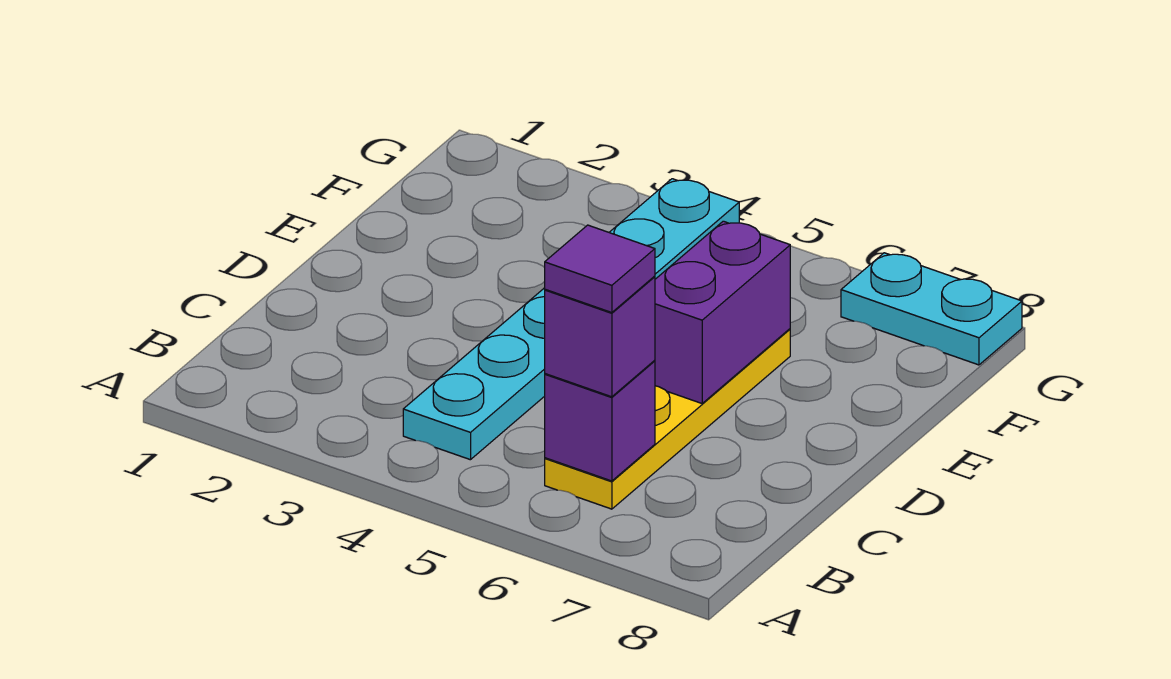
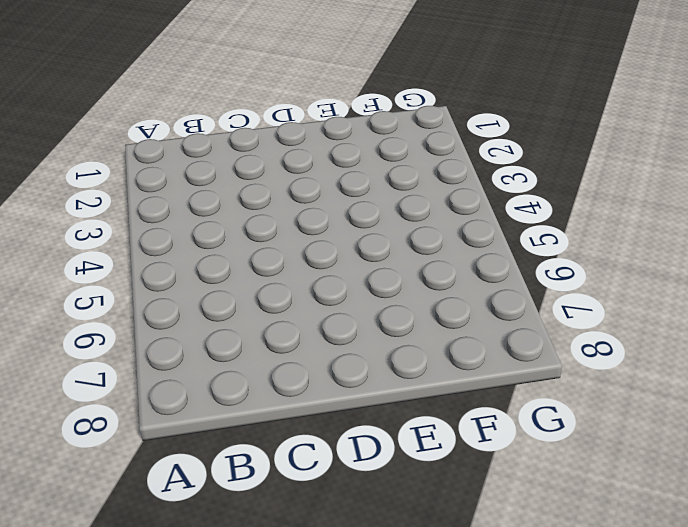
none -> cyan plate B4:G4 level 1
none -> yellow plate B6:E6 level 1

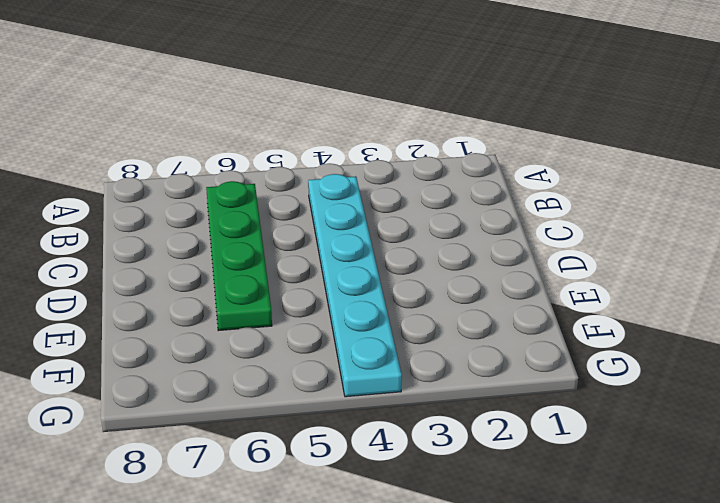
green plate B6:E6 level 1 -> yellow plate B6:E6 level 1
none -> cyan plate G7:G8 level 1
none -> purple brick B6 level 2

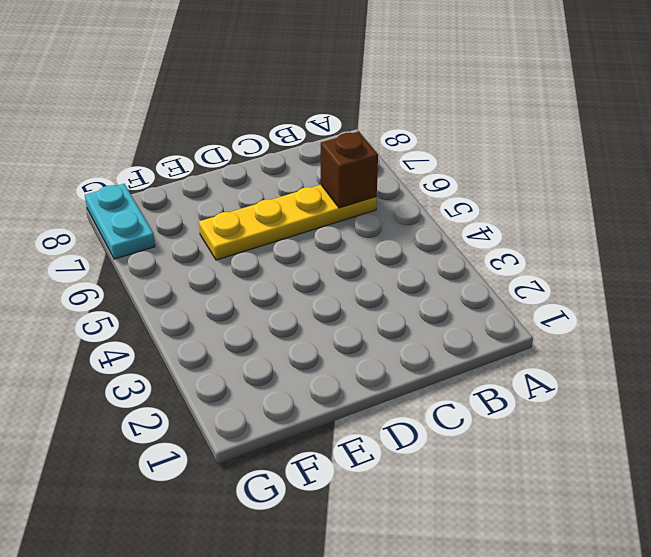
brown brick B6 level 2 -> purple brick B6 level 2
none -> cyan plate B4:G4 level 1
none -> purple brick D6:E6 level 2

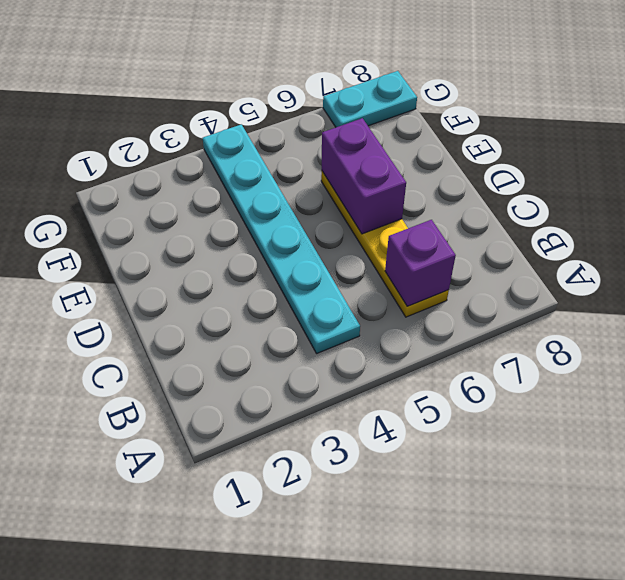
none -> purple brick B6 level 3
none -> purple tile B6 level 4

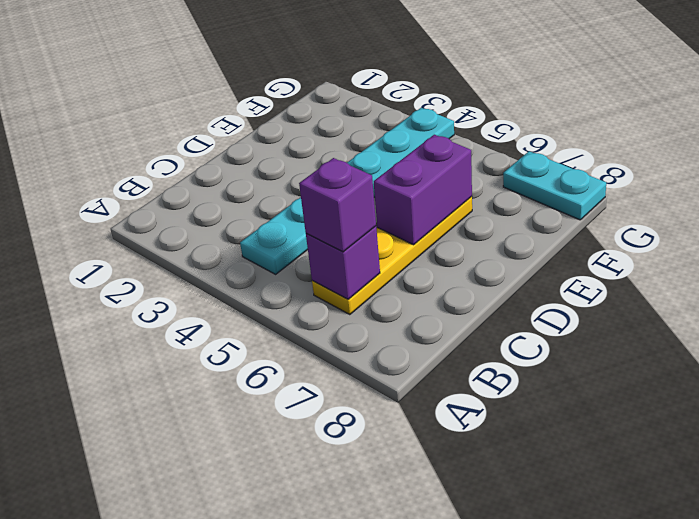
none -> purple tile B6 level 4

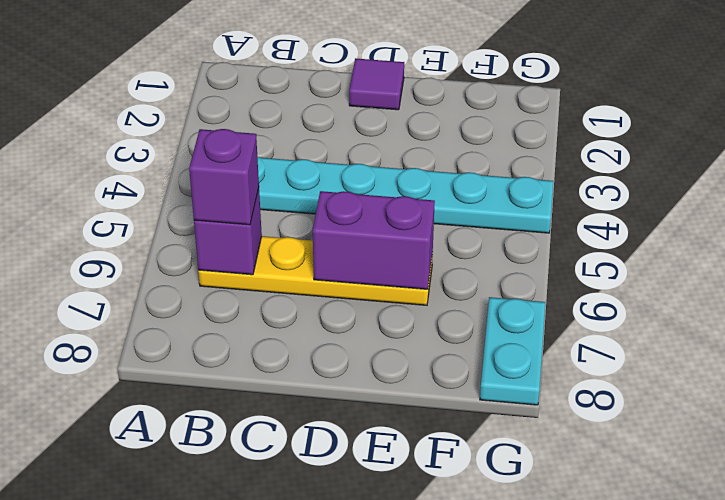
purple tile D1 level 1 -> purple tile B6 level 4

